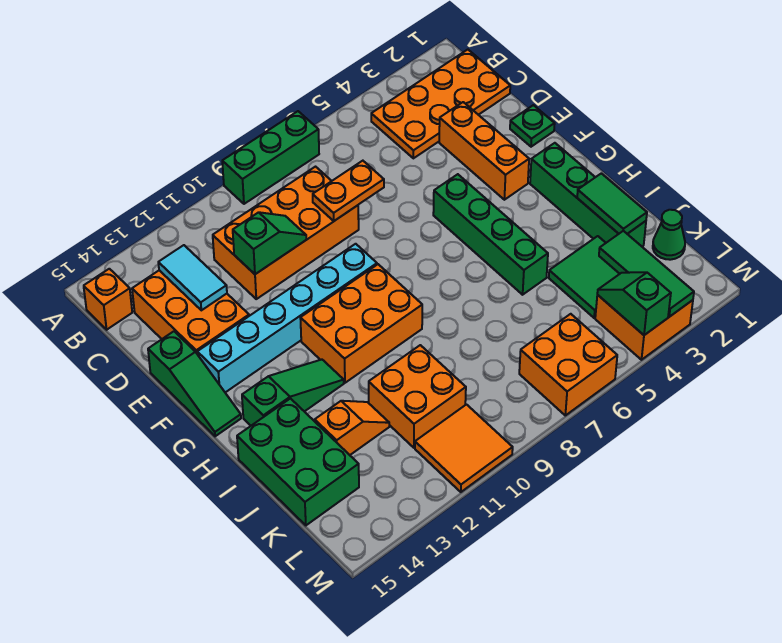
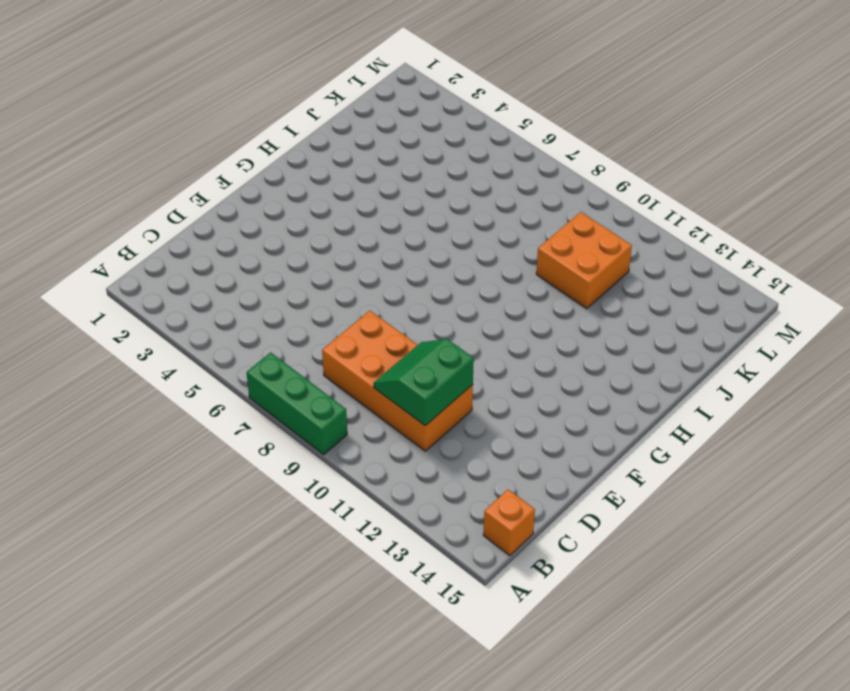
green slope C10:D11 level 2 top 11 -> green slope D10:D11 level 2 top 11
none -> orange plate B1:C4 level 1
none -> orange brick C13:E14 level 1
none -> orange brick D3:F3 level 1

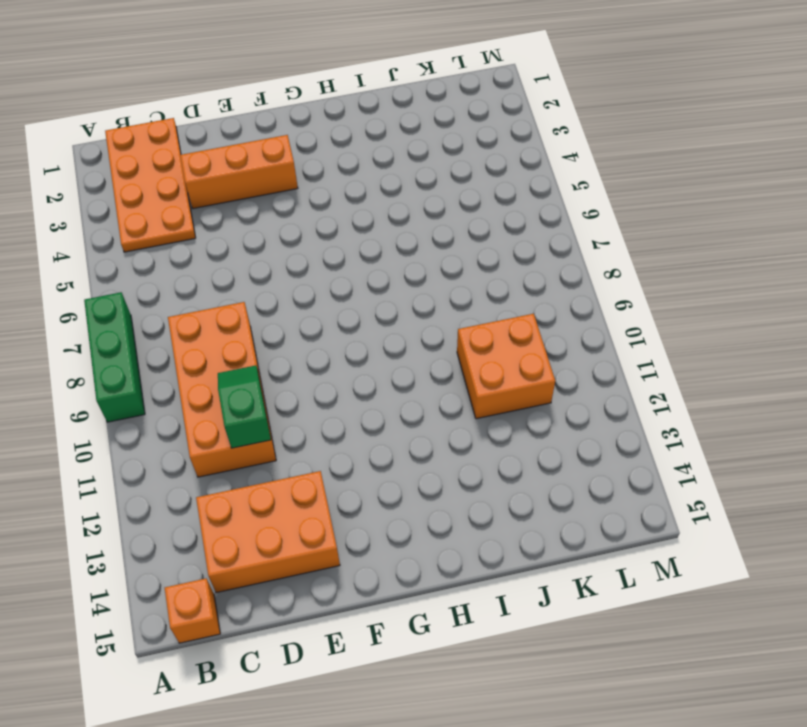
none -> green plate E1 level 1
none -> green slope E15:G15 level 1 top E
none -> green brick F5:I5 level 1

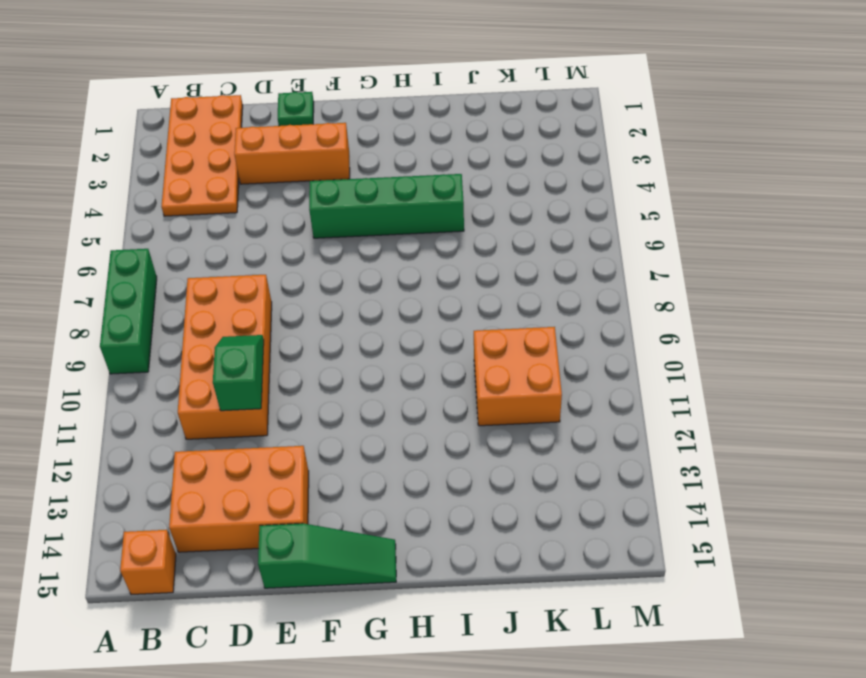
none -> cyan brick F9:F14 level 1
none -> green brick G2:J2 level 1
none -> orange brick G9:H11 level 1

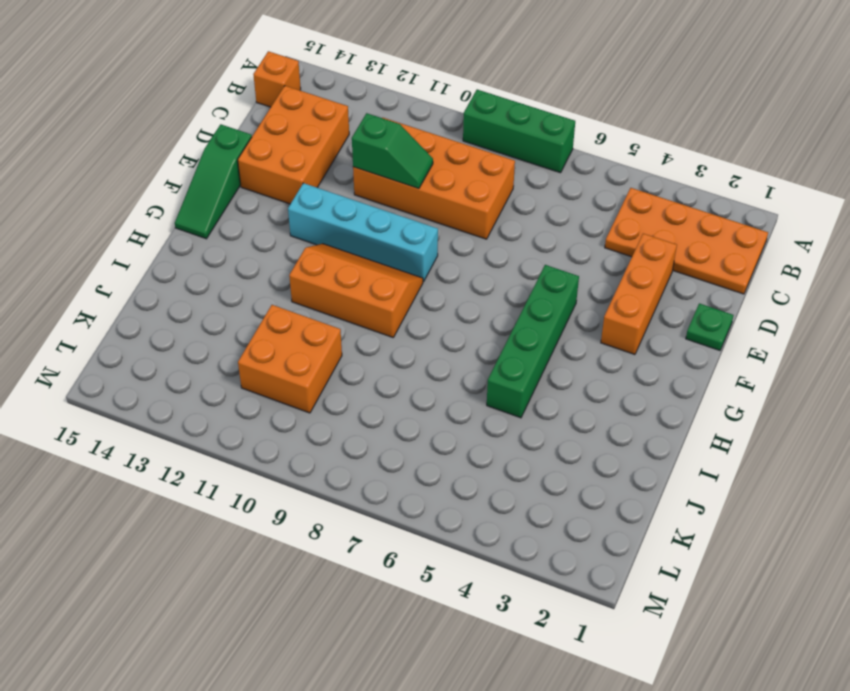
cyan brick F9:F12 level 1 -> cyan brick F9:F14 level 1
orange slope G9:H11 level 1 top H -> orange brick G9:H11 level 1
none -> green brick G2:J2 level 1
none -> green slope H12:H14 level 1 top 14
none -> green brick I14:K15 level 1

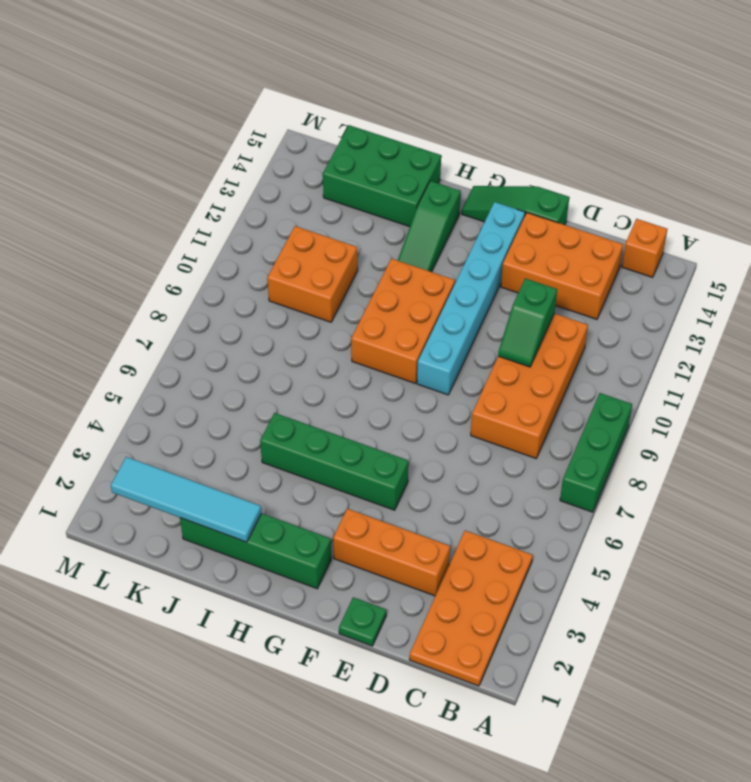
cyan tile I2:L2 level 2 -> green tile I2:J2 level 2
none -> green tile J3:K4 level 1
none -> orange slope J12:J13 level 1 top 13
none -> green cone K1 level 1

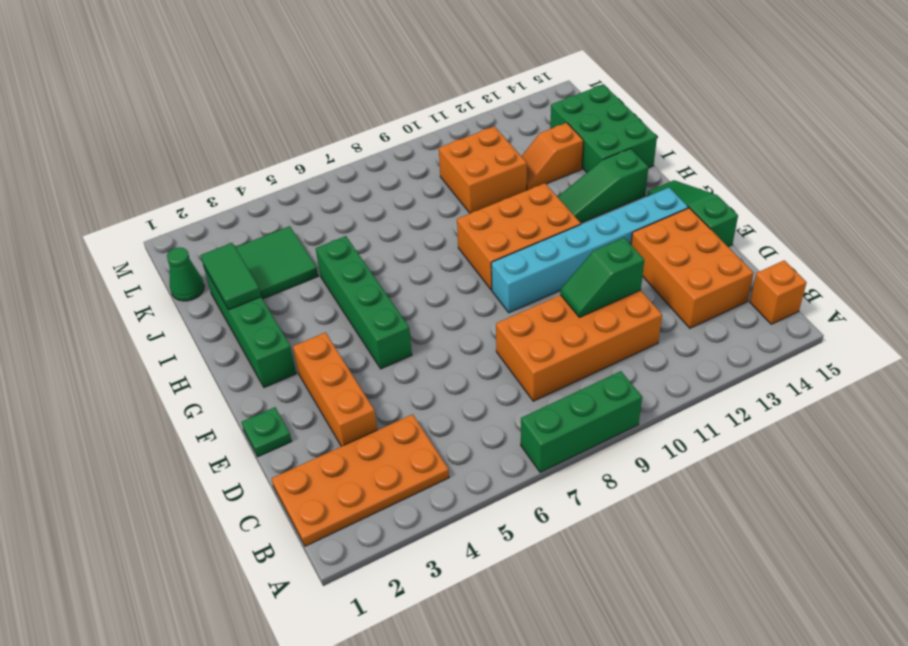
none -> orange brick L3:M4 level 1
none -> orange brick L6:M7 level 1
none -> orange tile L10:M11 level 1

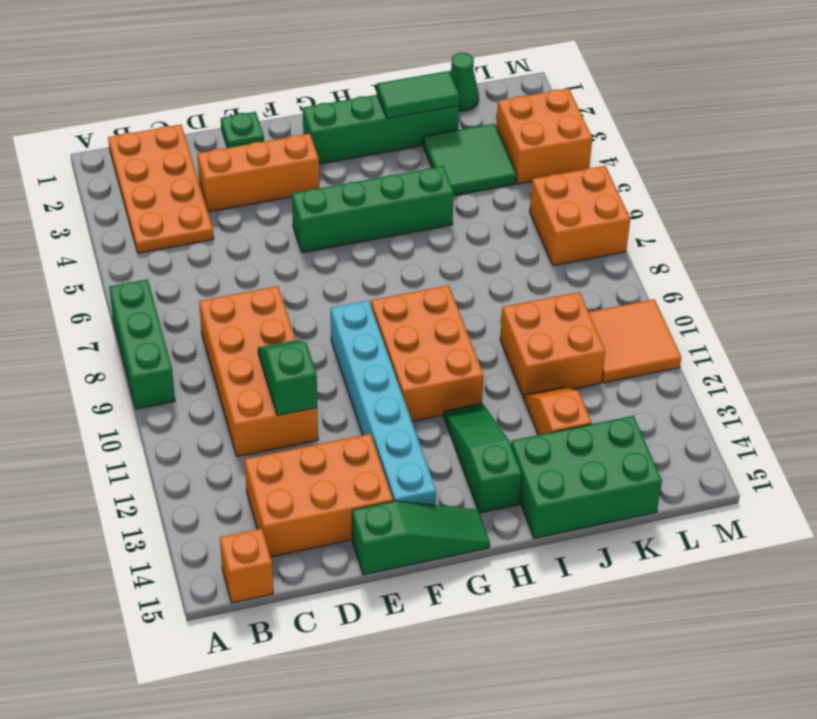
none -> cyan tile C13:D13 level 2
none -> orange plate D7:D8 level 2
none -> green tile K3:M3 level 2

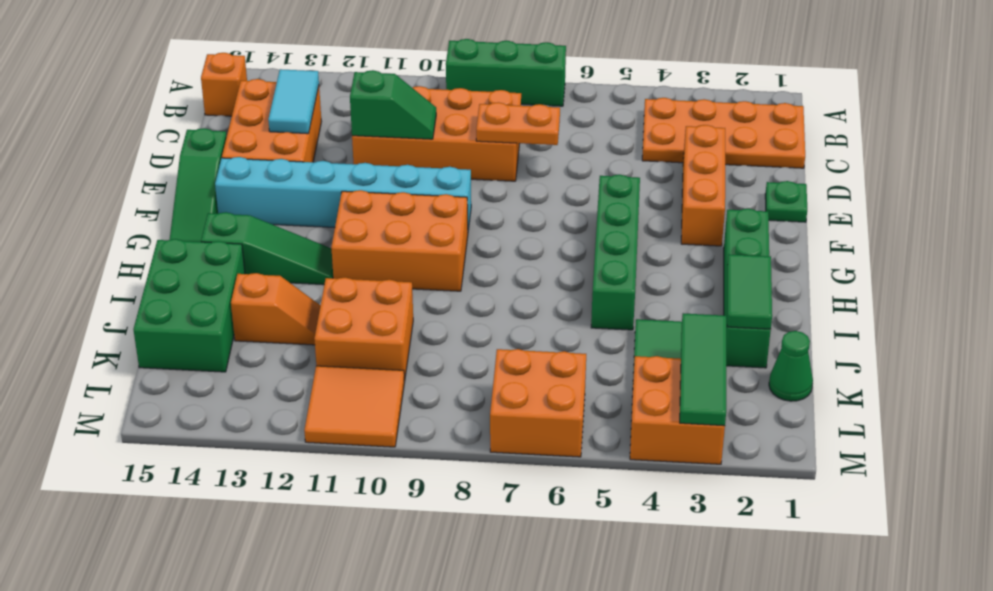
none -> green slope L4:M4 level 2 top M

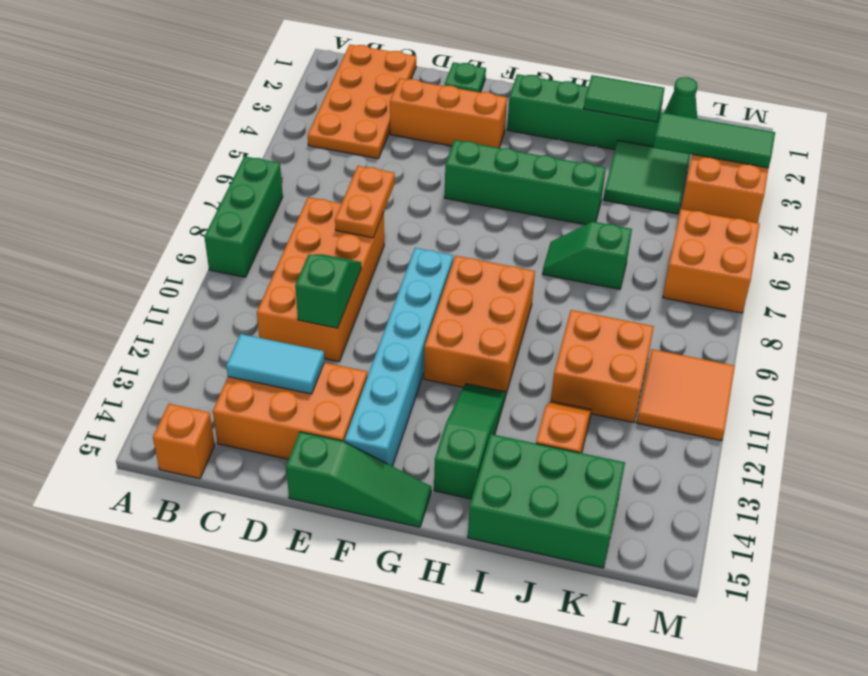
green slope I7:J7 level 1 top J -> green slope L4:M4 level 2 top M

